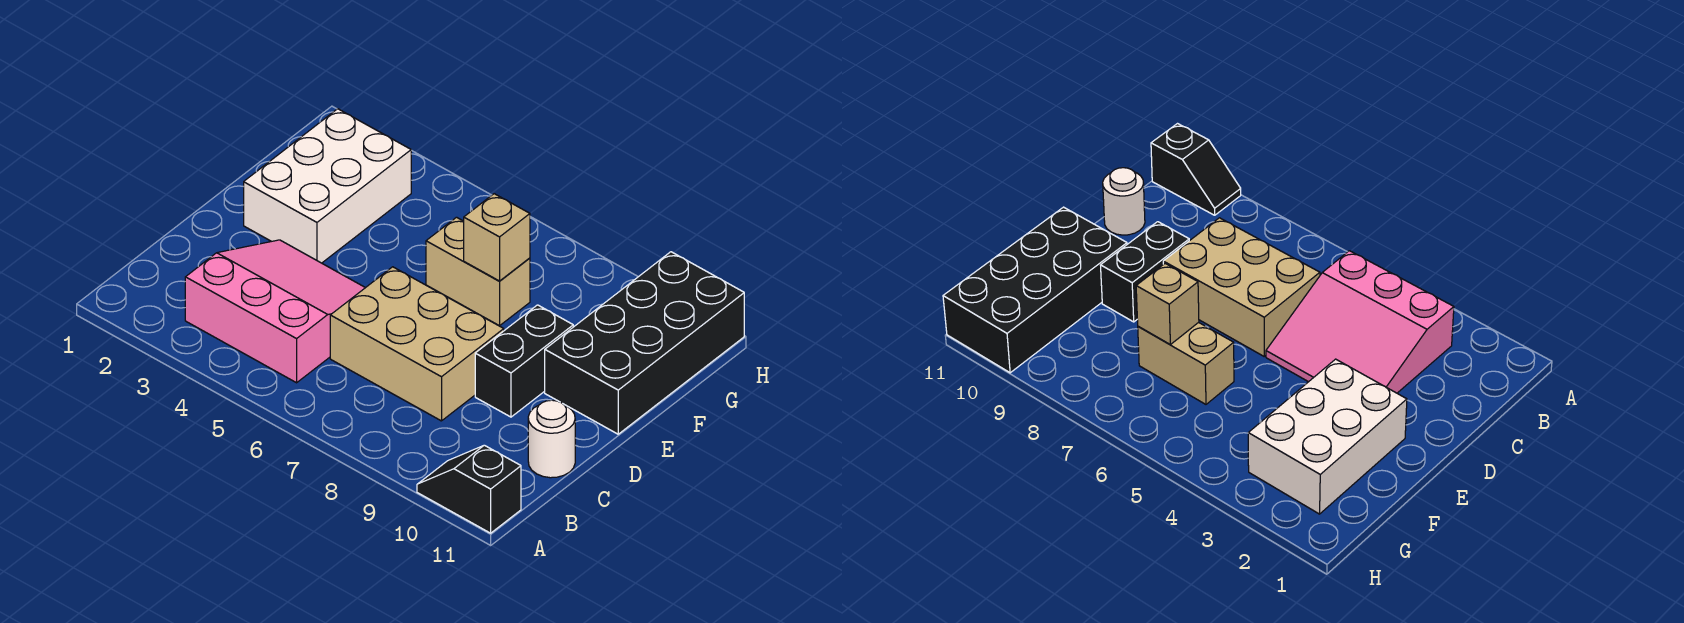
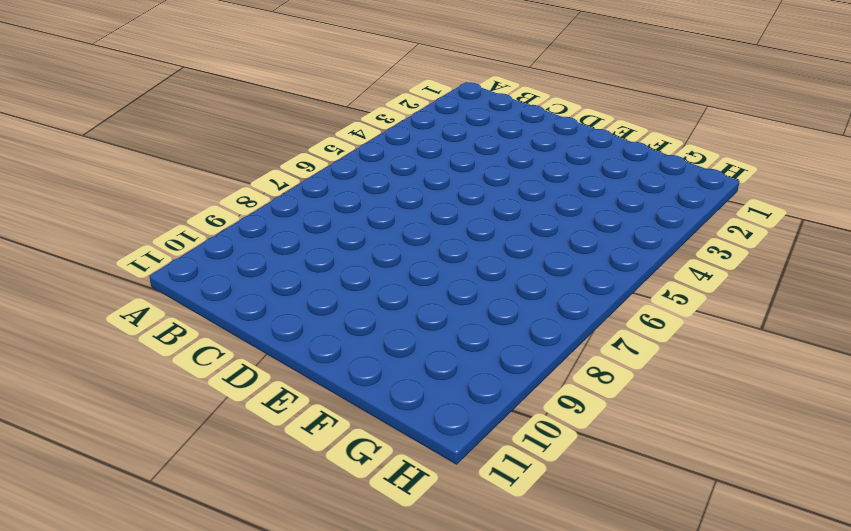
none -> black slope A10:A11 level 1 top 11
none -> pink slope B3:D5 level 1 top B

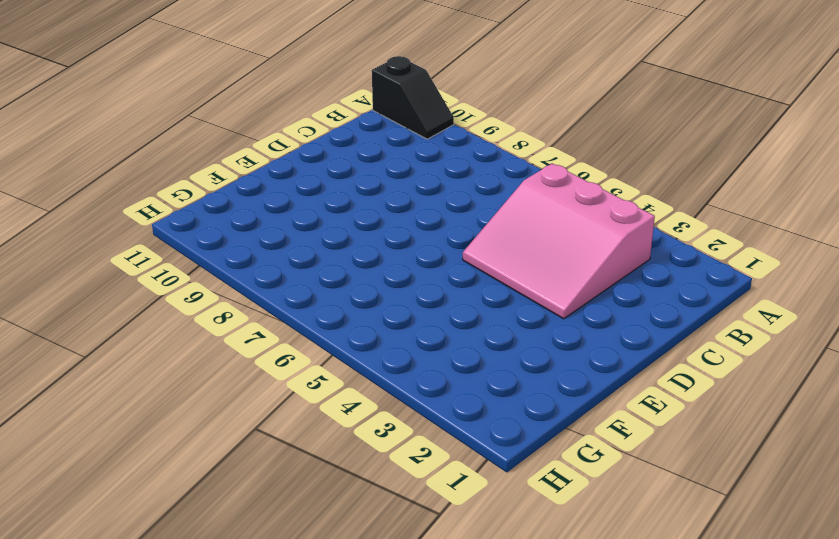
none -> tan brick C6:D8 level 1
none -> white round brick C11 level 1

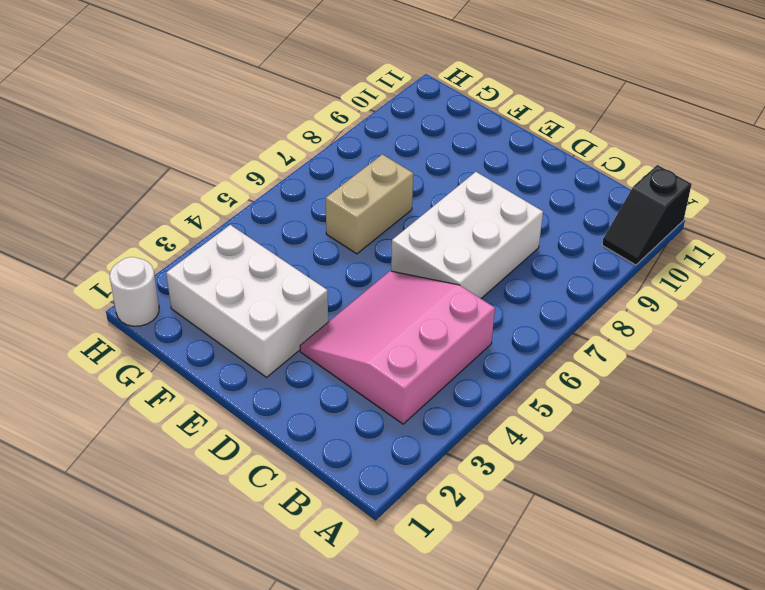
white brick C6:D8 level 1 -> tan brick C6:D8 level 1
white round brick H1 level 1 -> white round brick C11 level 1
none -> black brick D9:E9 level 1
none -> black brick E10:H11 level 1

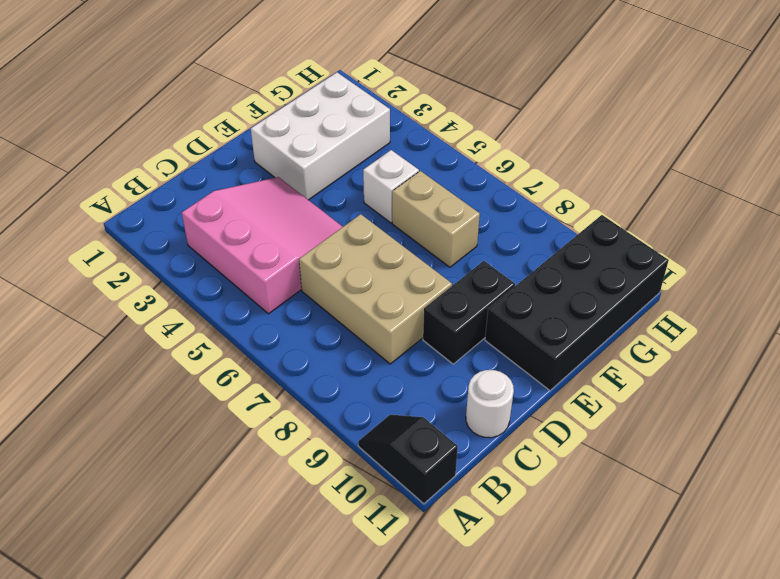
white brick F5 level 1 -> none
none -> tan brick F7 level 2

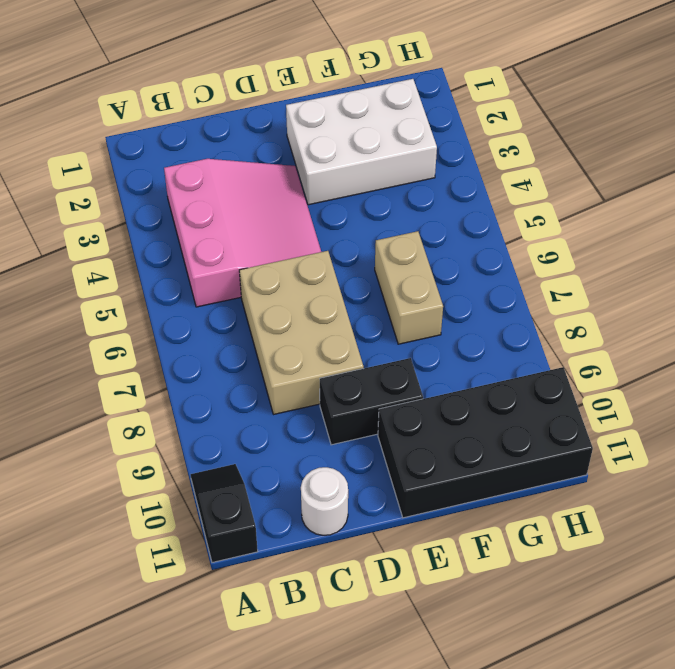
none -> tan brick F7 level 2

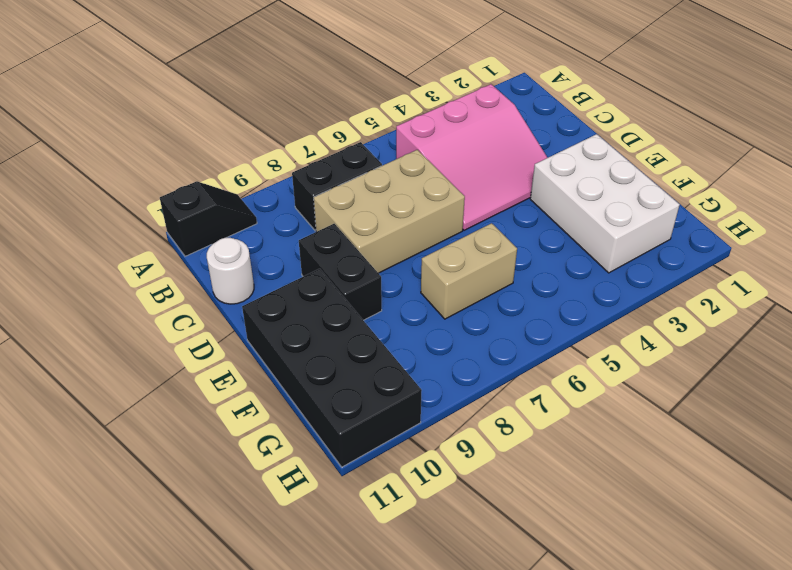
black brick B7:B8 level 1 -> none
none -> tan brick F7 level 2

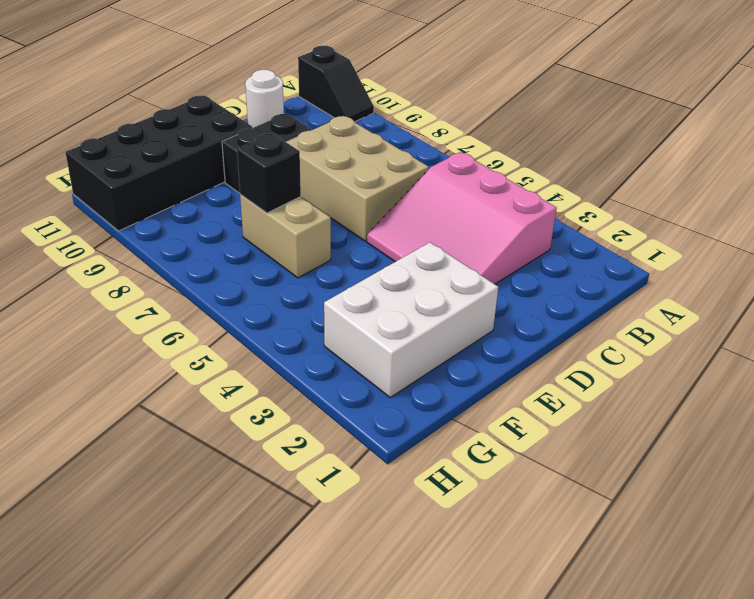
black brick F7 level 2 -> tan brick F7 level 2

